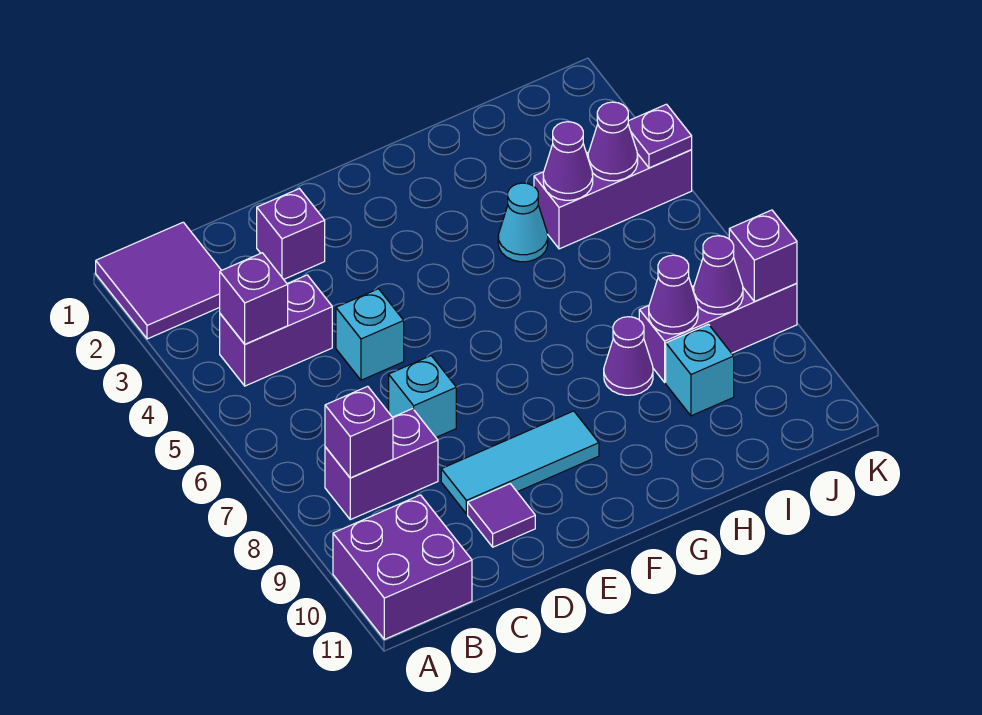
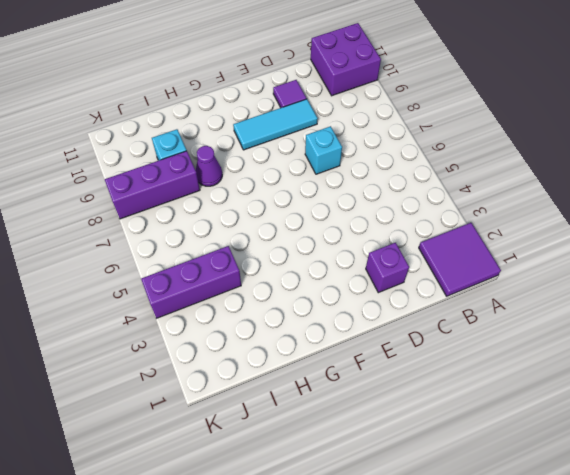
none -> purple brick B4:C4 level 1
none -> purple brick B8:C8 level 1
none -> cyan brick D5 level 1

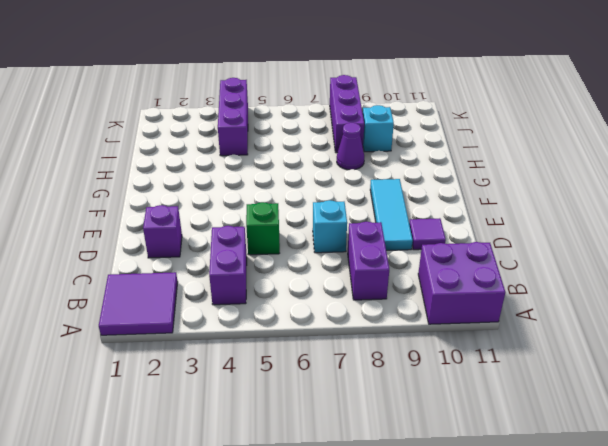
green brick D5 level 1 -> cyan brick D5 level 1
none -> cyan cone H4 level 1
none -> purple brick B4 level 2
none -> purple brick B8 level 2

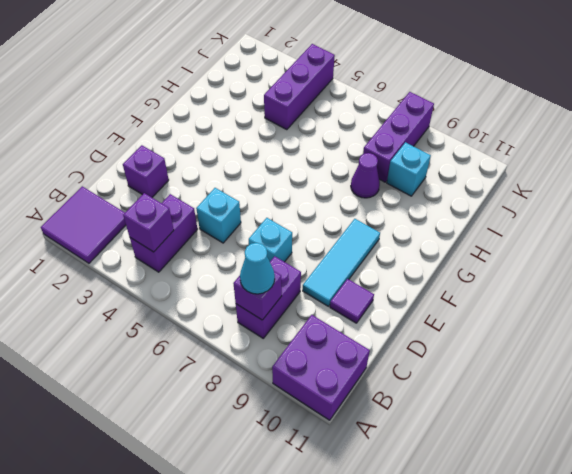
cyan cone B8 level 3 -> cyan cone H4 level 1
none -> purple cone I4 level 2
none -> purple cone I8 level 2
none -> purple cone J4 level 2

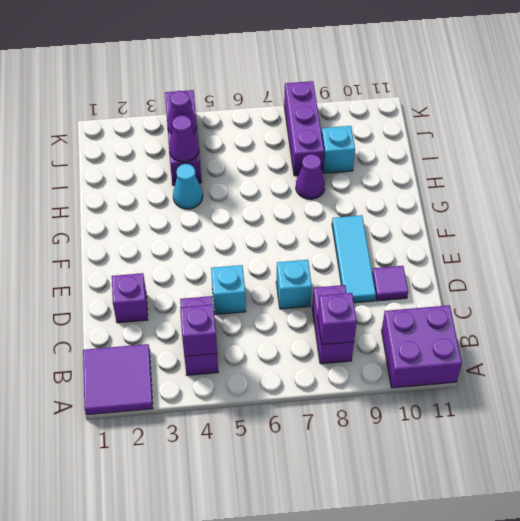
none -> purple cone I8 level 2
none -> purple cone J8 level 2
none -> purple plate K4 level 2

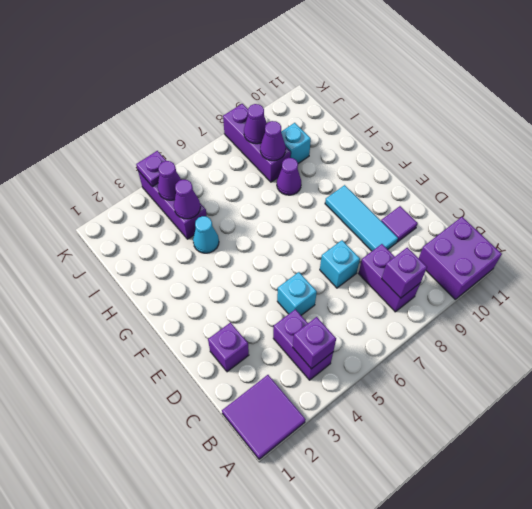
none -> purple brick K8 level 2

